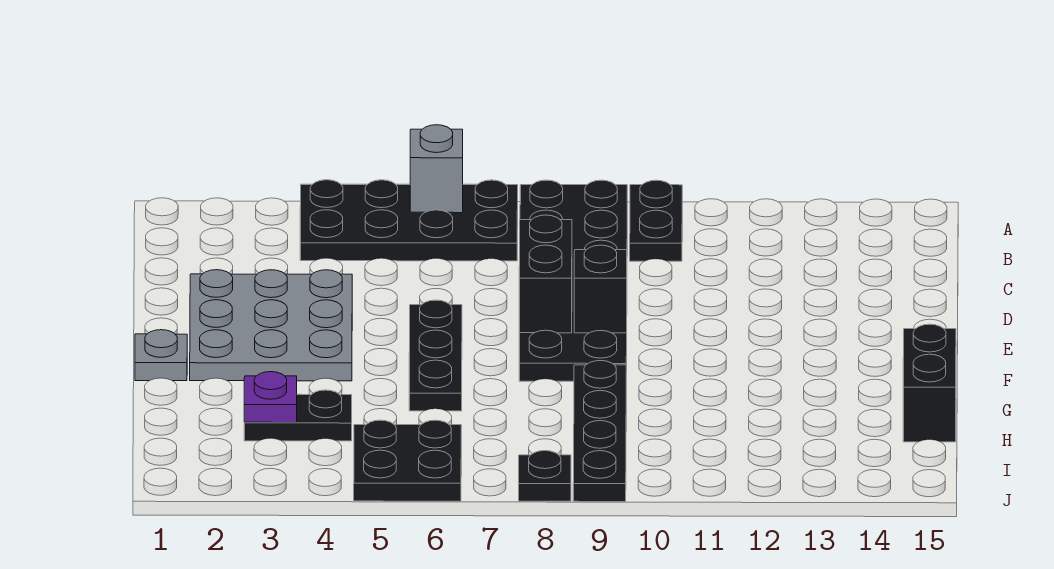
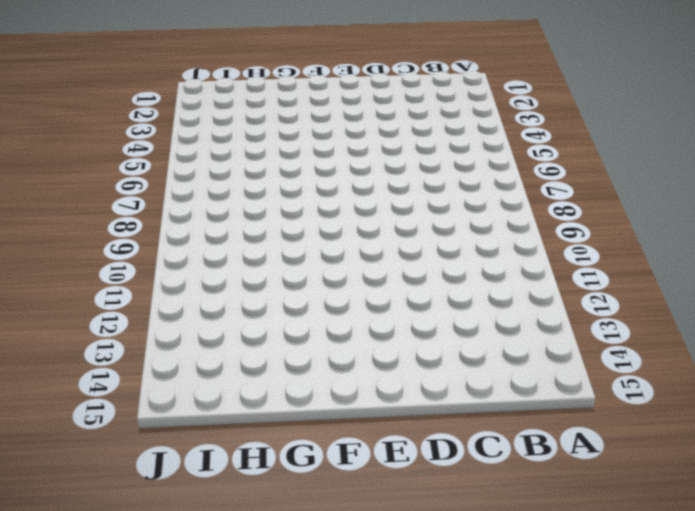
none -> black plate A4:B7 level 1
none -> black plate A8:F9 level 1
none -> black plate A10:B10 level 1

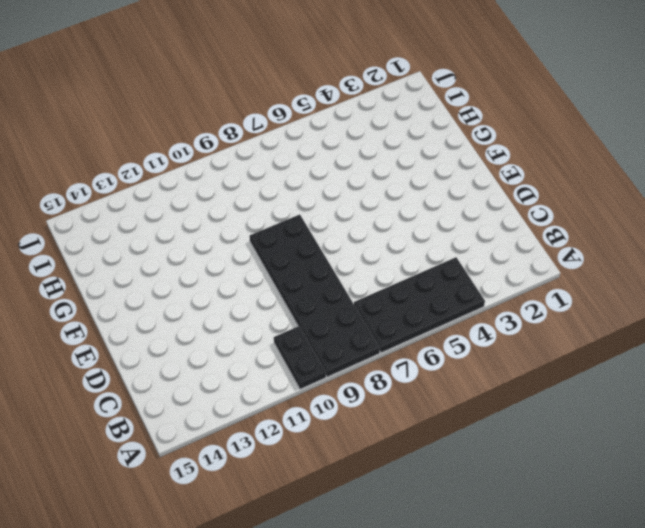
none -> grey plate D2:F4 level 1
none -> black plate E6:G6 level 1
none -> grey plate F1 level 1

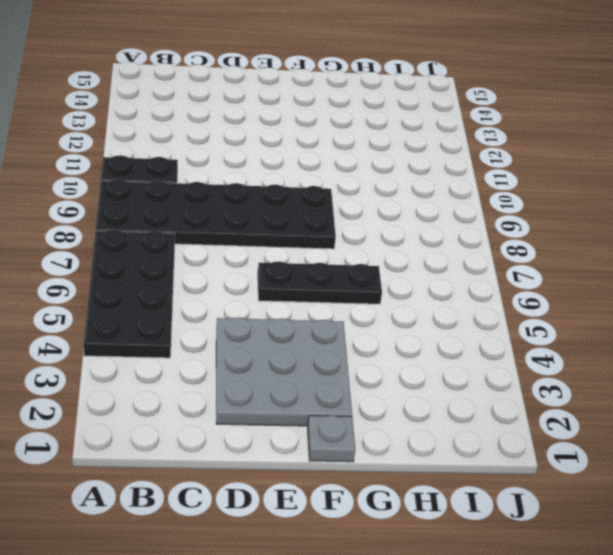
none -> black plate G9:J9 level 1
none -> black brick G15:H15 level 1
none -> black plate H3:H4 level 1

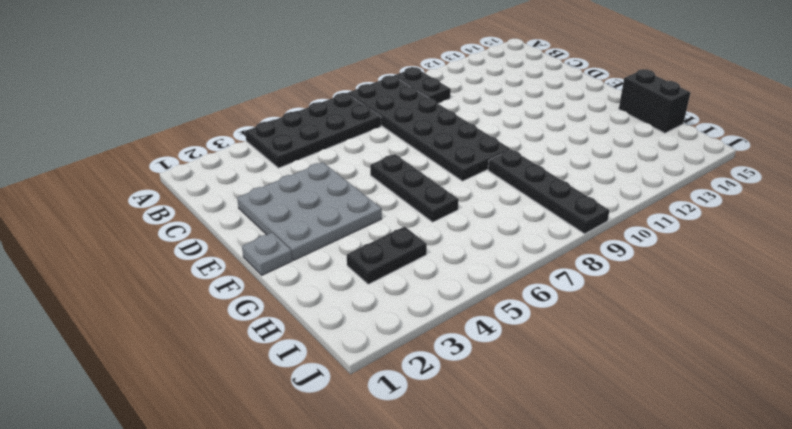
none -> black plate I5:J6 level 1
none -> black plate J8 level 1
none -> grey brick A6 level 2

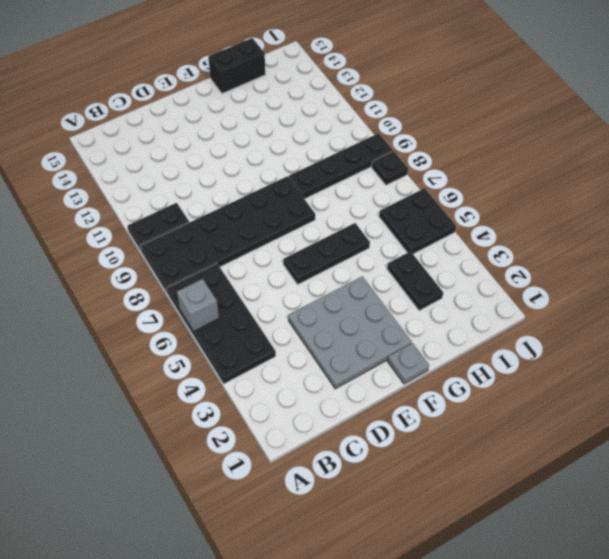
none -> black brick D8:E8 level 2
none -> black brick E9 level 2
none -> purple plate H3 level 2

